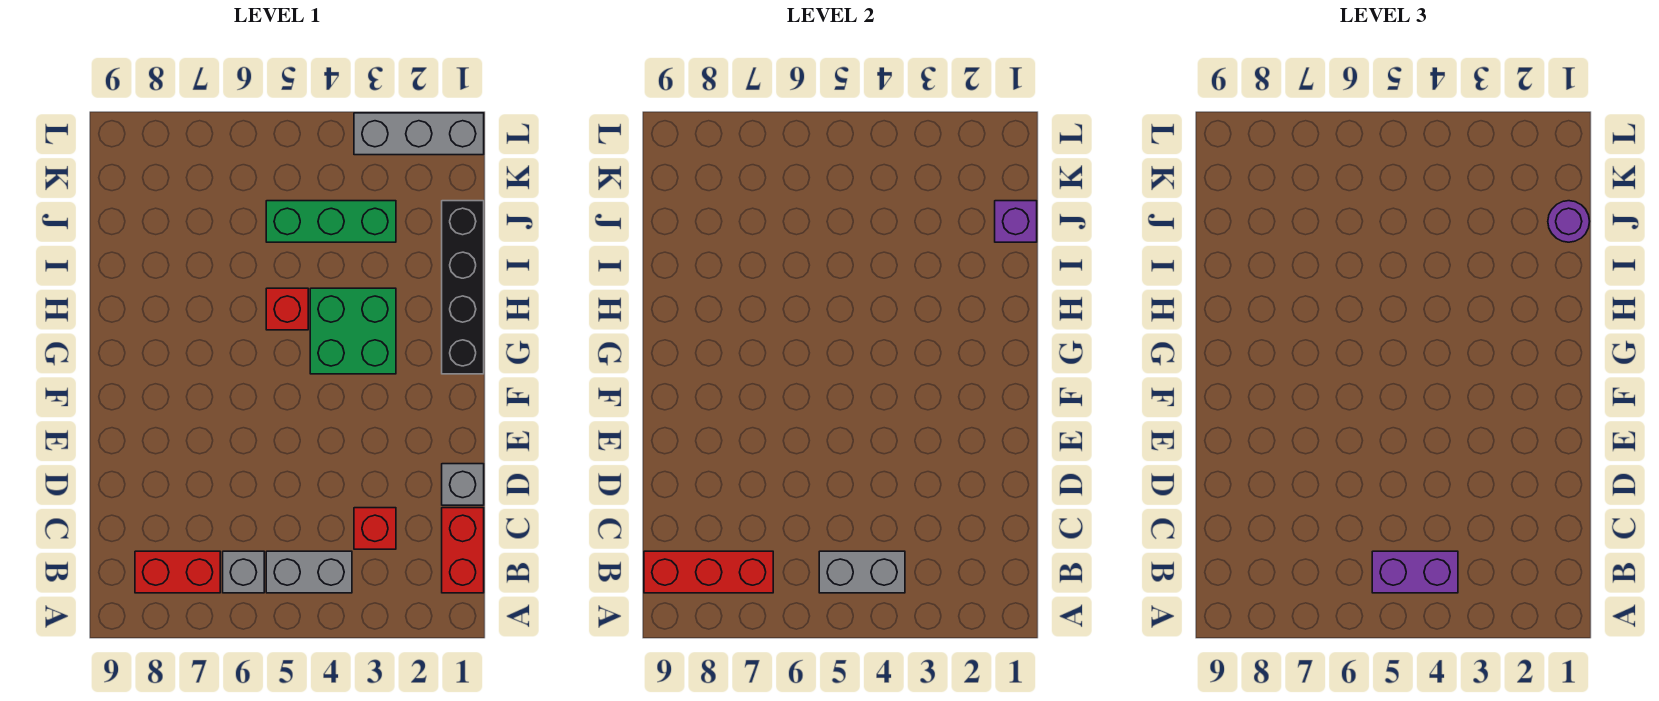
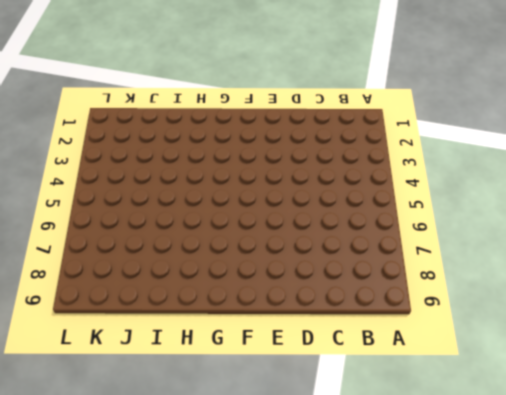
none -> red brick B1:C1 level 1
none -> grey brick B4:B5 level 1
none -> grey brick B6 level 1

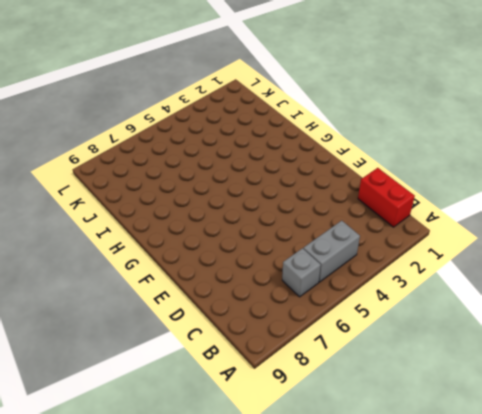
none -> red brick B7:B8 level 1
none -> red brick C3 level 1
none -> grey brick D1 level 1

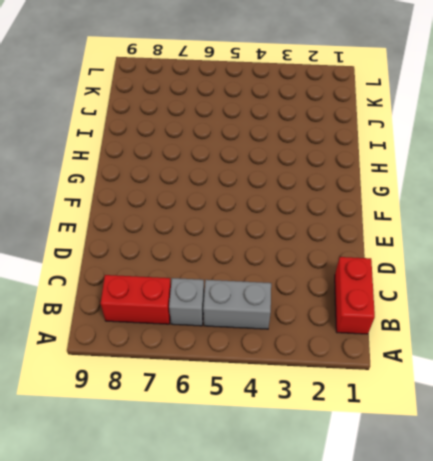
none -> red brick C3 level 1
none -> grey brick D1 level 1
none -> black brick G1:J1 level 1

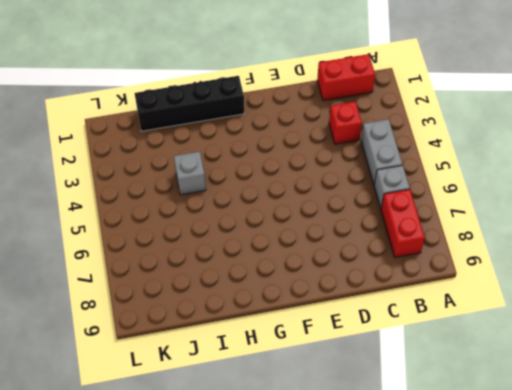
grey brick I4 level 1 -> grey brick D1 level 1
none -> green brick G3:H4 level 1
none -> red brick H5 level 1
none -> green brick J3:J5 level 1

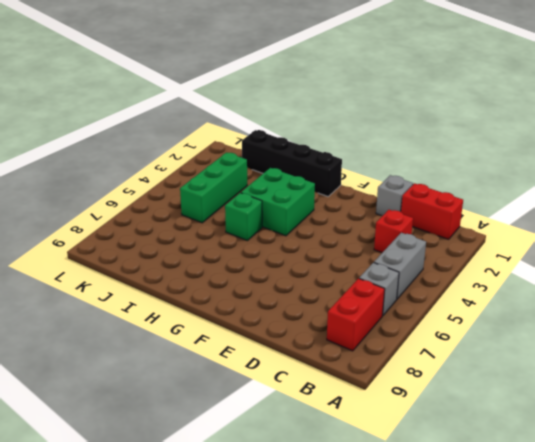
green brick H5 level 1 -> red brick H5 level 1
none -> grey brick L1:L3 level 1
none -> grey brick B4:B5 level 2
none -> red brick B7:B9 level 2

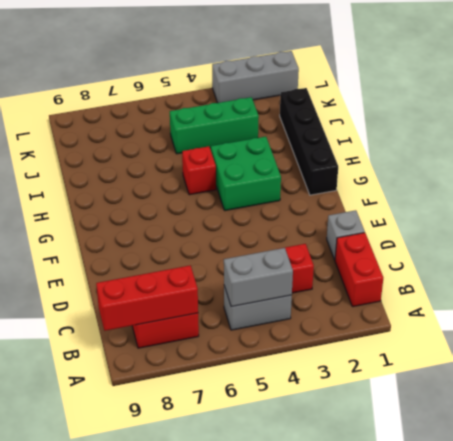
none -> grey brick B6 level 1
none -> purple brick J1 level 2
none -> purple brick B4:B5 level 3

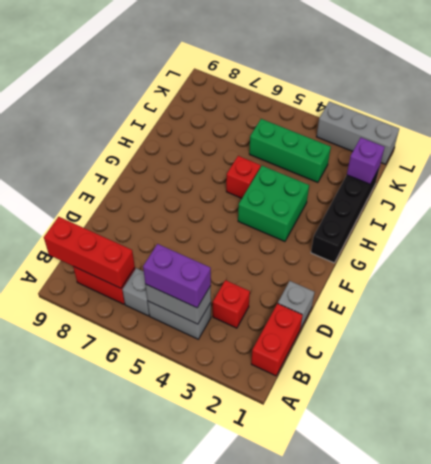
none -> purple round brick J1 level 3

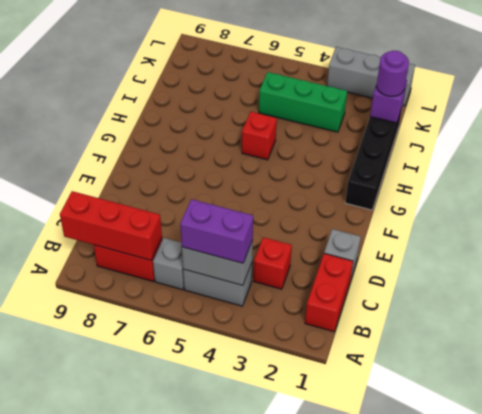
none -> green brick G3:H4 level 1

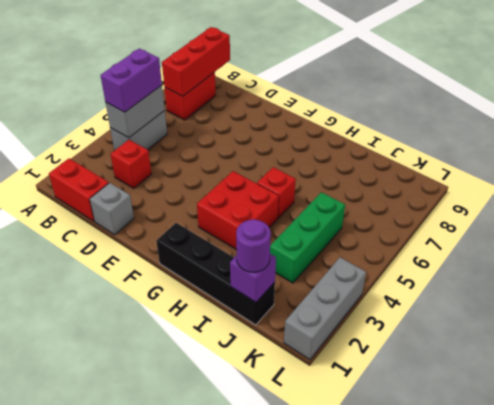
red brick G3:H4 level 1 -> green brick G3:H4 level 1
none -> grey brick B6 level 1

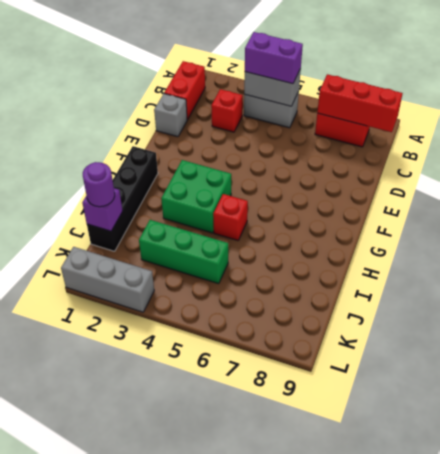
none -> grey brick B6 level 1

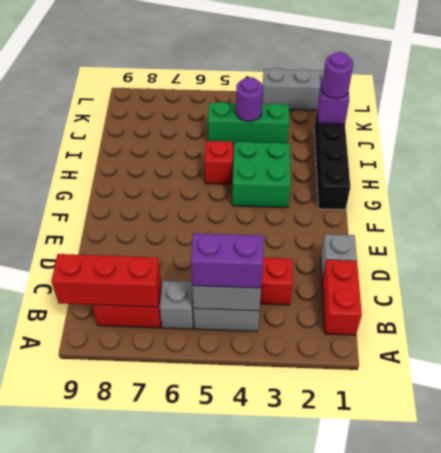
purple round brick J4 level 2 -> none

